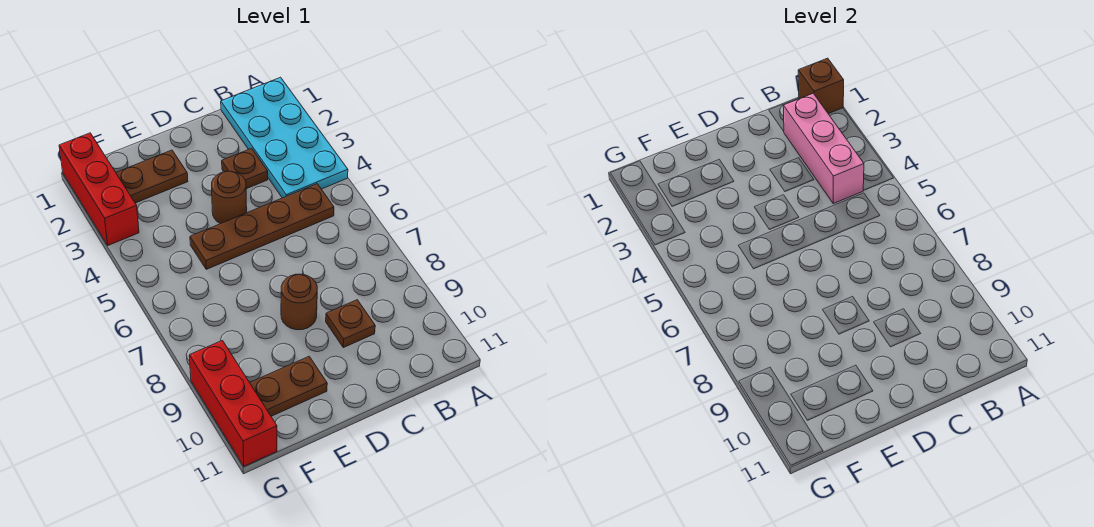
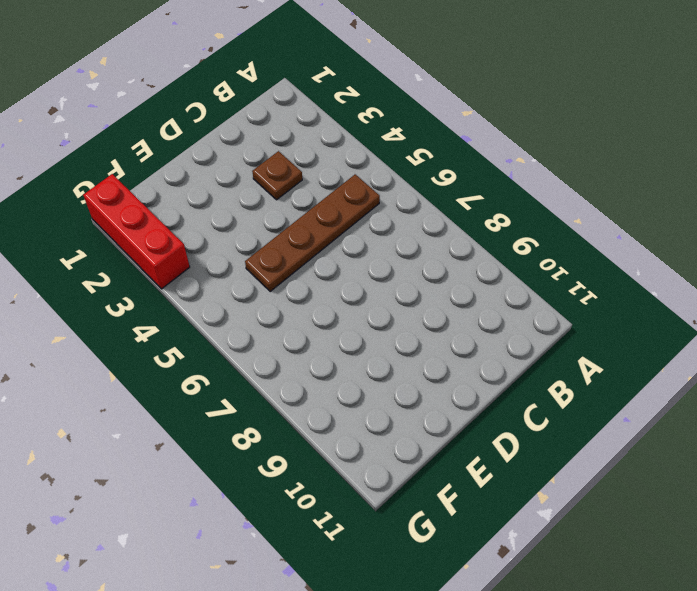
none -> cyan plate A1:B4 level 1
none -> brown plate C9 level 1
none -> brown round brick D4 level 1

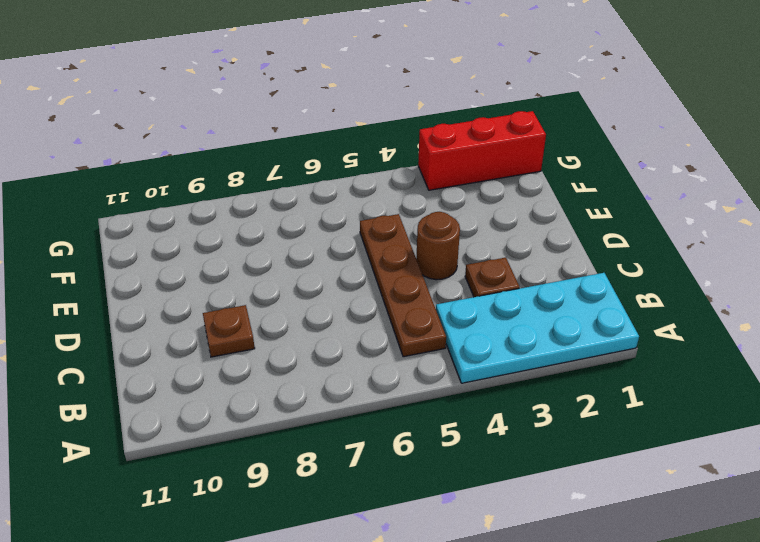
none -> brown round brick D8 level 1
none -> brown plate E2:F2 level 1
none -> brown plate E10:F10 level 1

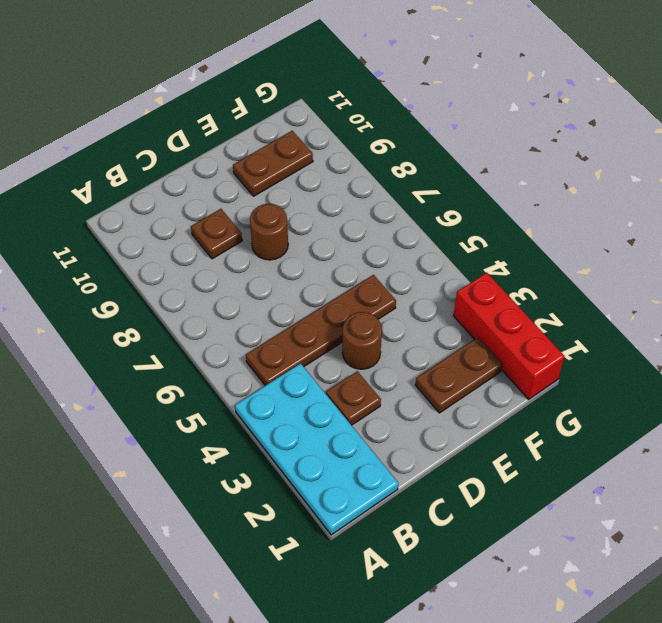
none -> red brick G9:G11 level 1
none -> brown brick A1 level 2
none -> pink brick B2:B4 level 2

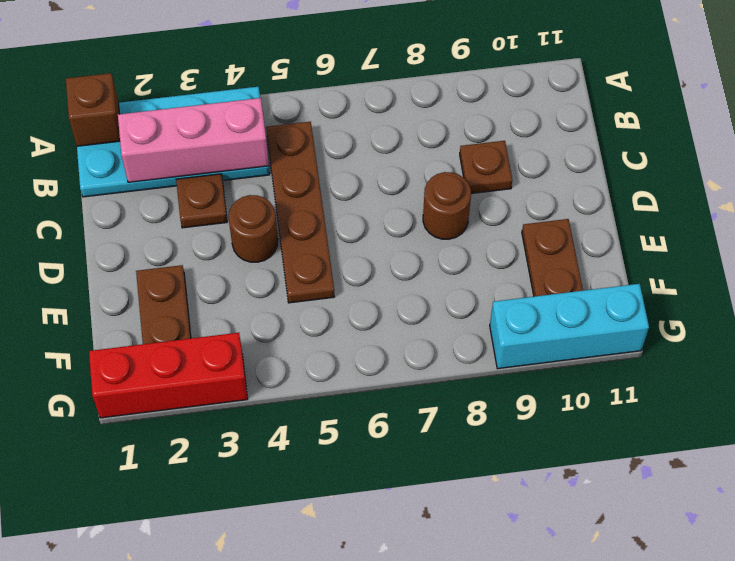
cyan brick G9:G11 level 1 -> red brick G9:G11 level 1

